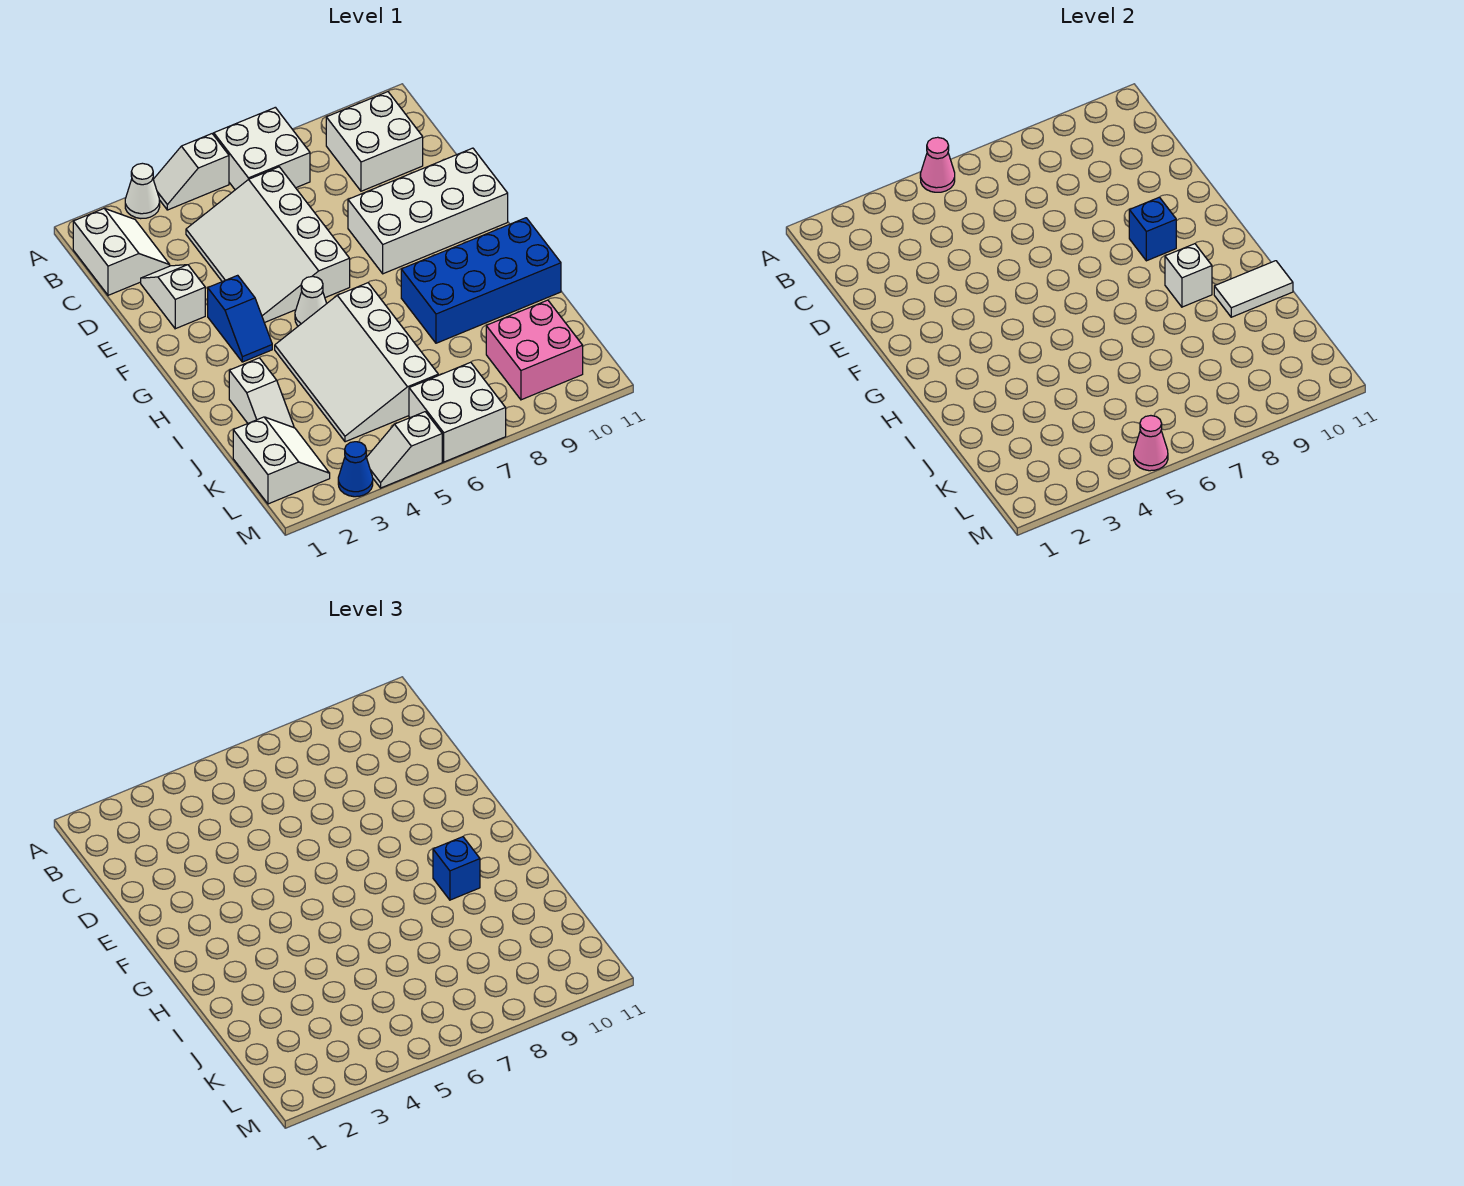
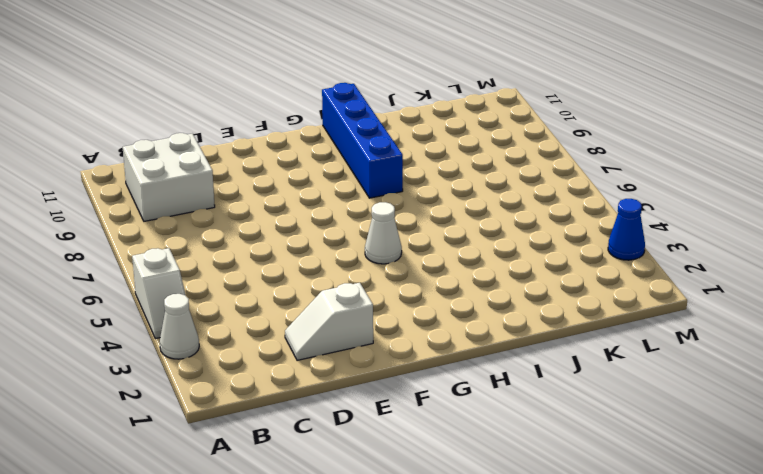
blue brick H8:H11 level 1 -> blue brick H8:I11 level 1
none -> white brick A6:B7 level 1
none -> white slope B1:C2 level 1 top 1
none -> white slope C4:F6 level 1 top 6

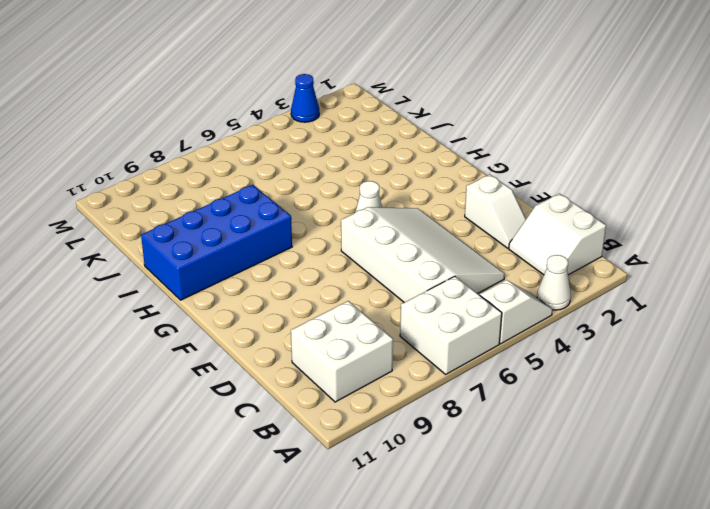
none -> white brick E8:F11 level 1
none -> blue slope F3:G3 level 1 top F
none -> white slope H4:K6 level 1 top 6

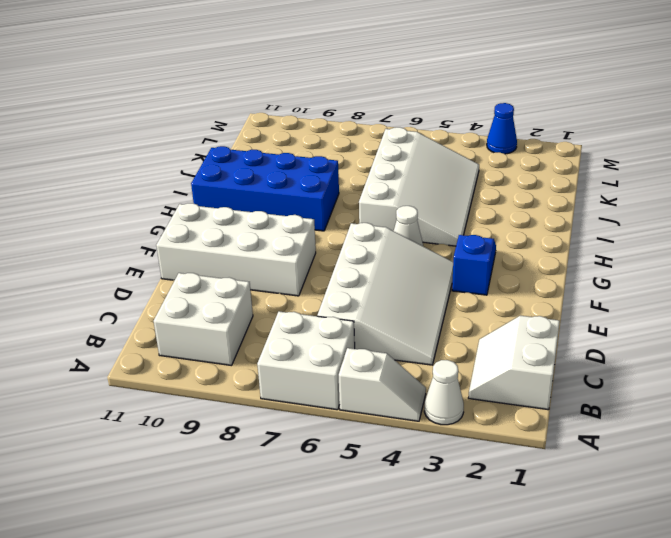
none -> white slope D2:E2 level 1 top E
none -> white slope I2:J2 level 1 top I
none -> white slope K1:L2 level 1 top 1

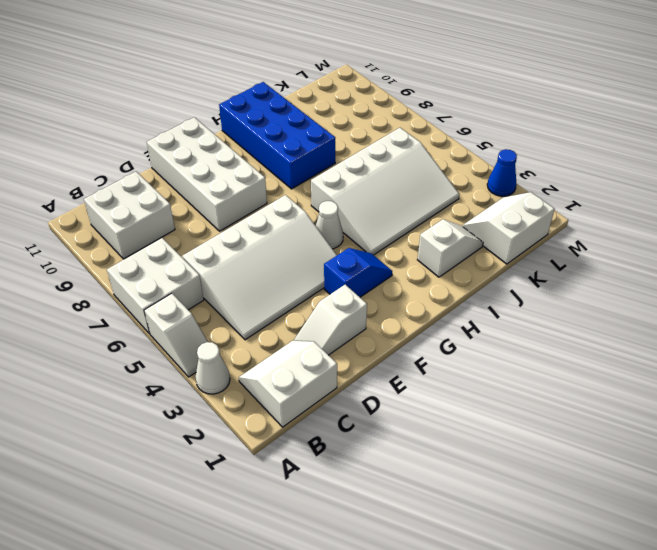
none -> pink brick K9:L10 level 1
none -> white brick L6:M7 level 1
none -> white slope M4:M5 level 1 top 5

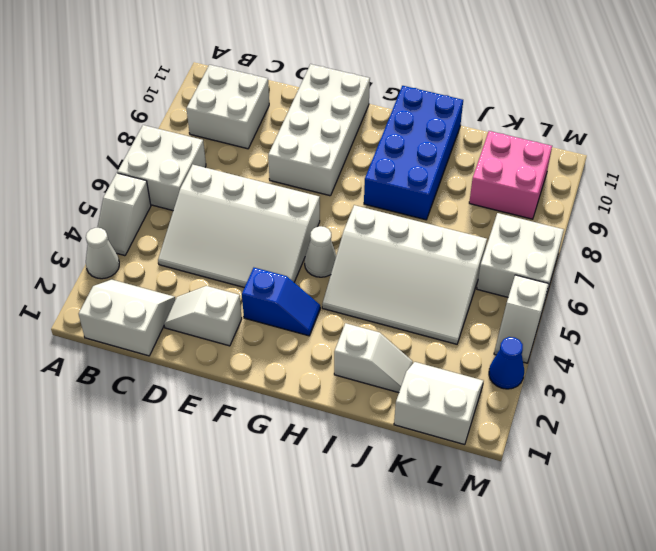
none -> pink cone A5 level 2
none -> blue brick F9 level 2
none -> white brick H9 level 2

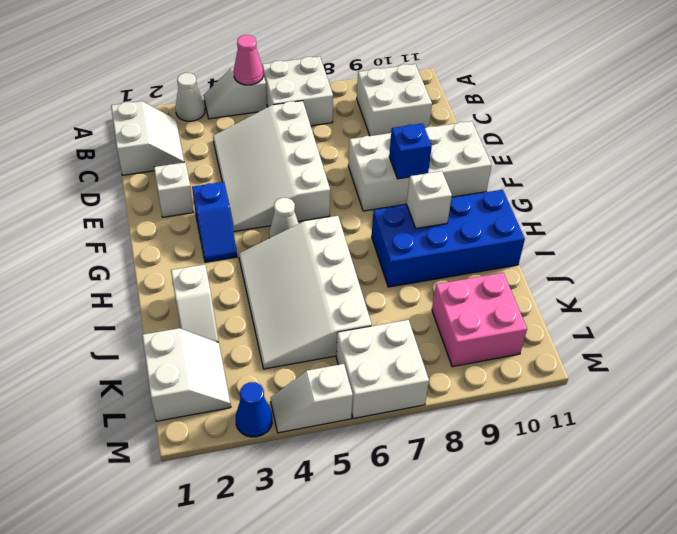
none -> white tile I10:I11 level 2
none -> pink cone M5 level 2
none -> blue brick H9 level 3

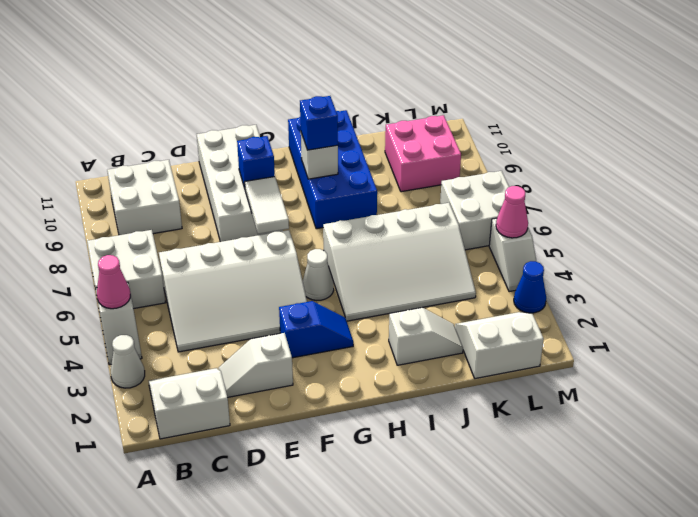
white tile F7:F8 level 2 -> white tile I10:I11 level 2

